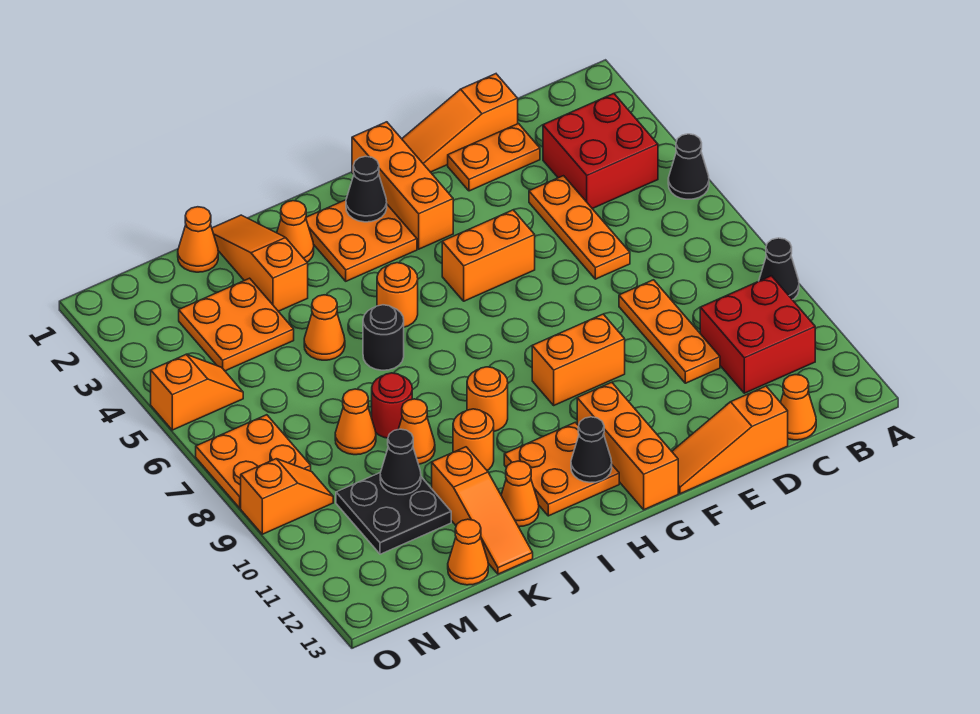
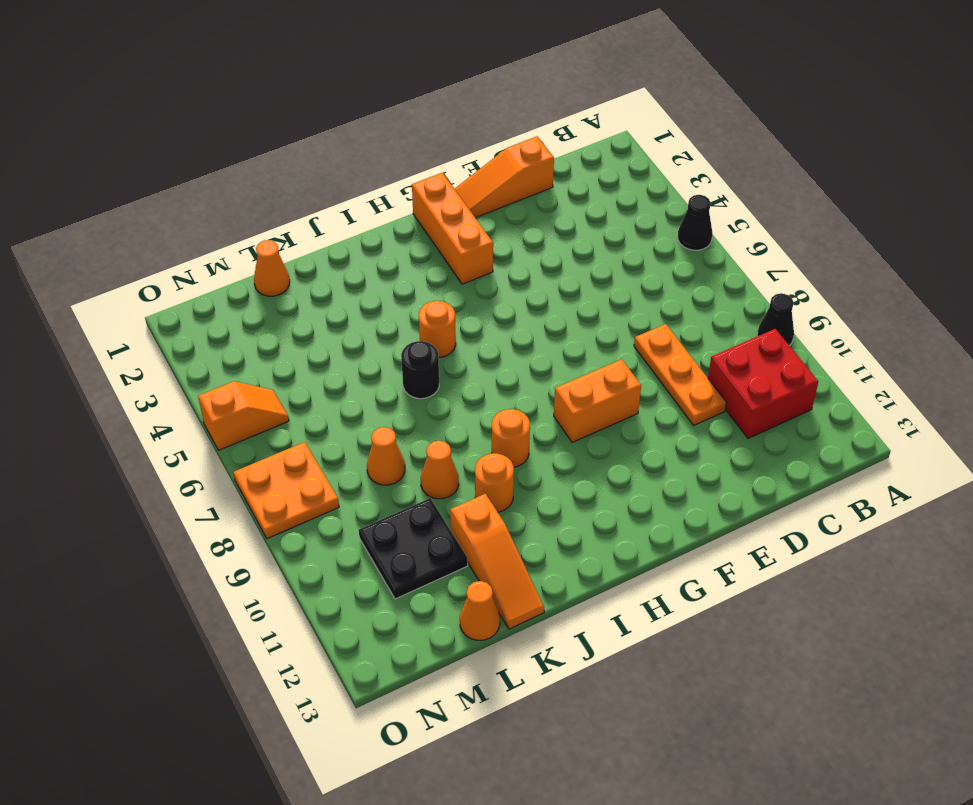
none -> red brick B3:C4 level 1
none -> orange cone C13 level 1
none -> orange plate D2:E2 level 1
none -> orange plate D4:D6 level 1

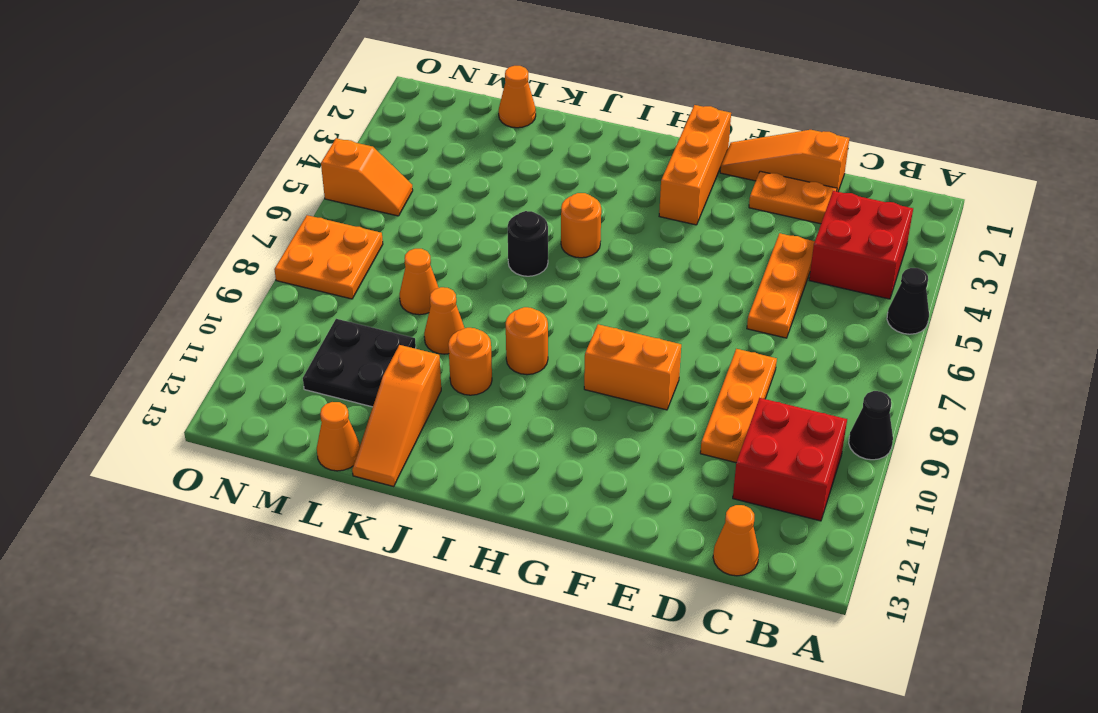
none -> orange slope D13:F13 level 1 top D
none -> orange brick F5:G5 level 1
none -> orange brick G11:G13 level 1
none -> orange plate H2:I3 level 1

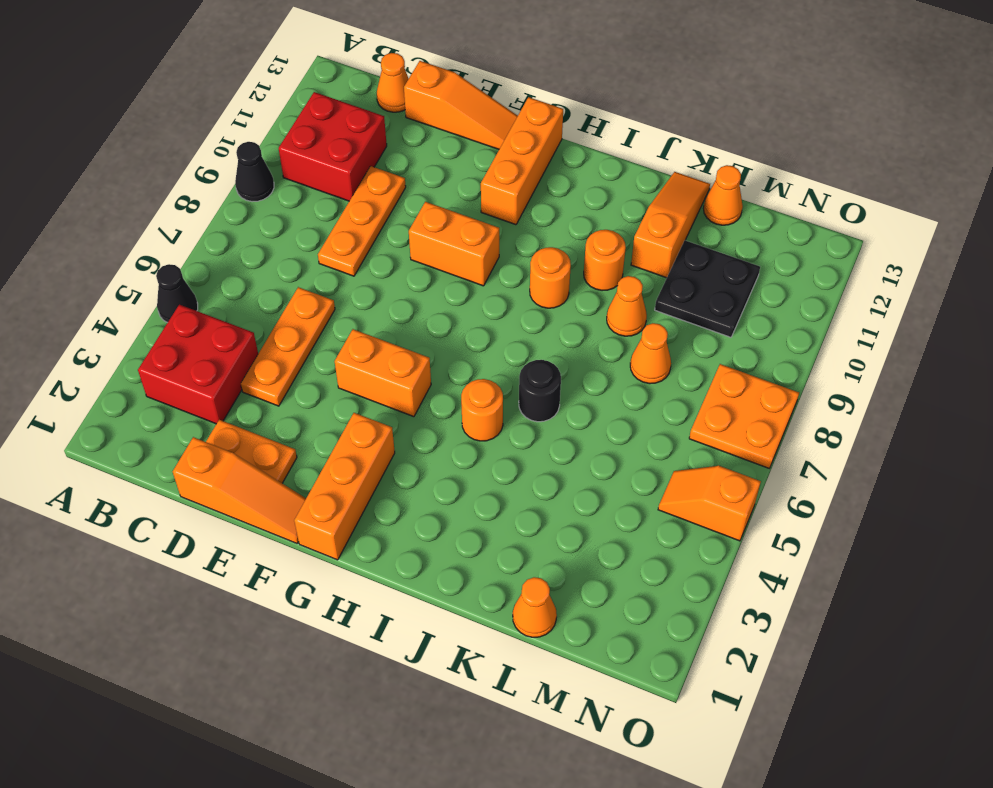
none -> orange plate H2:I3 level 1
none -> orange plate H11:I12 level 1
none -> orange cone J2 level 1
none -> orange cone J12 level 1

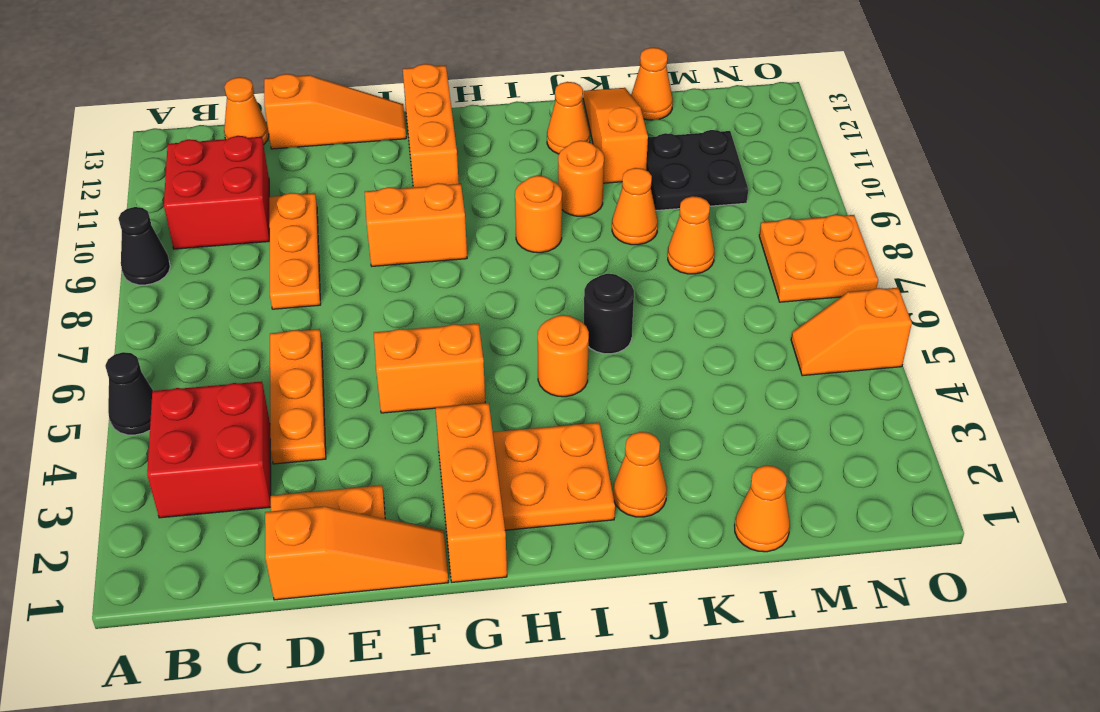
none -> orange plate H11:I12 level 1
none -> orange slope K1:K3 level 1 top 3
none -> orange cone K5 level 1
none -> red round brick K8 level 1

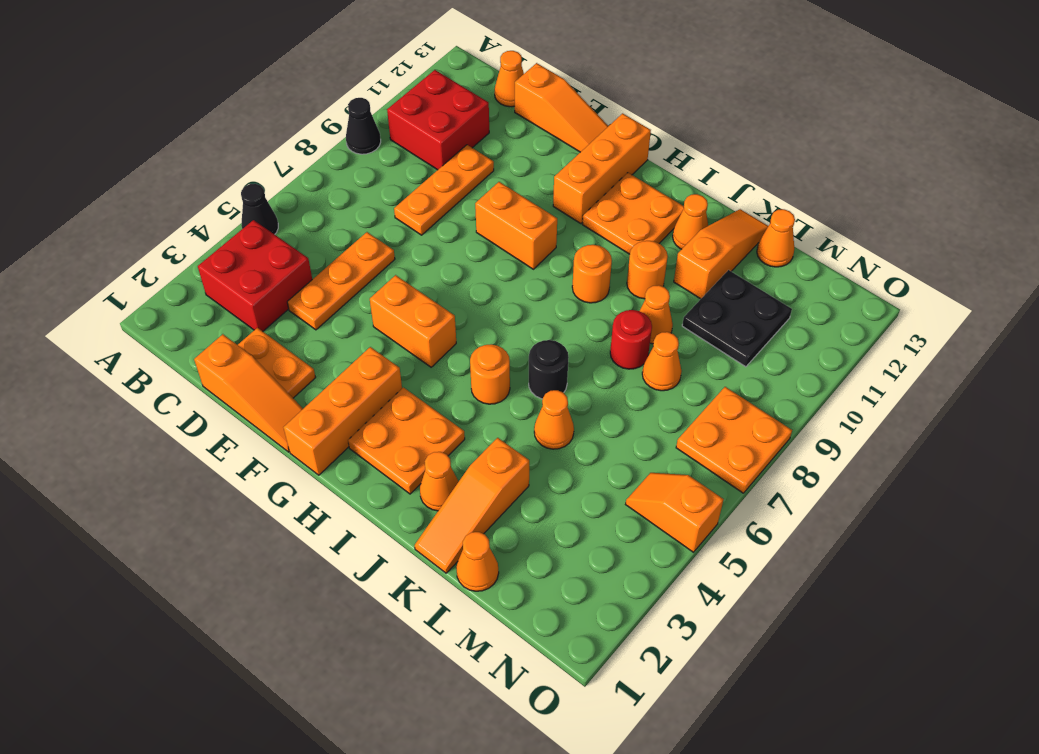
none -> orange plate L3:M4 level 1
none -> orange slope N9:O9 level 1 top O
none -> black cone H2 level 2
none -> black cone H12 level 2

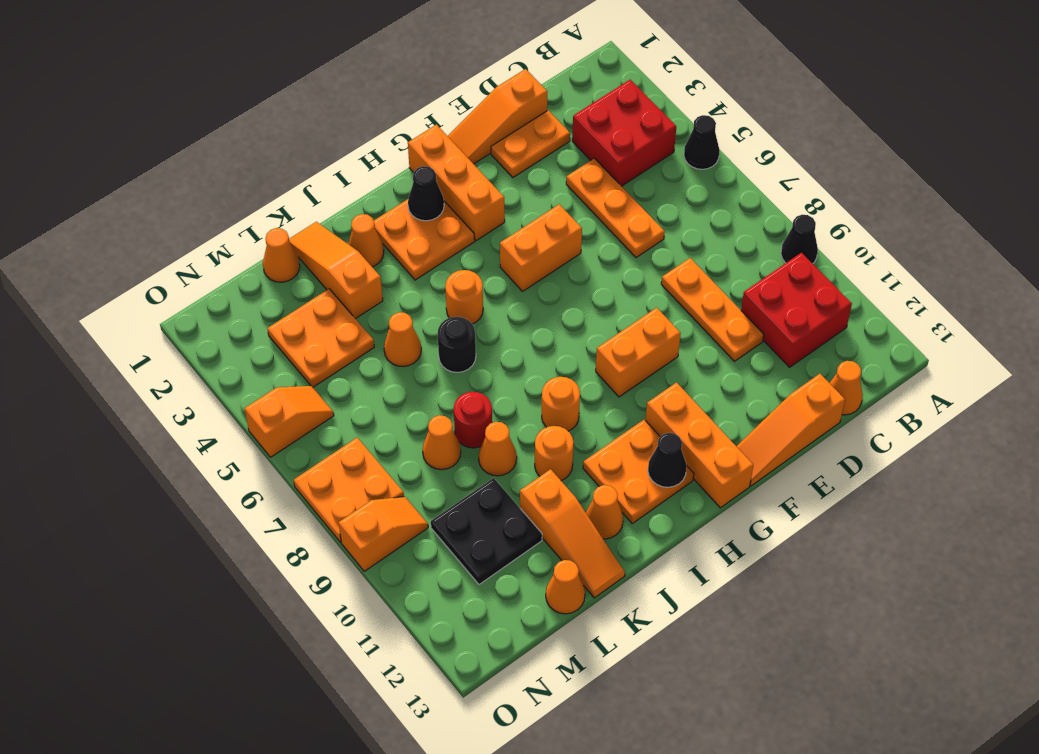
none -> black cone L10 level 2

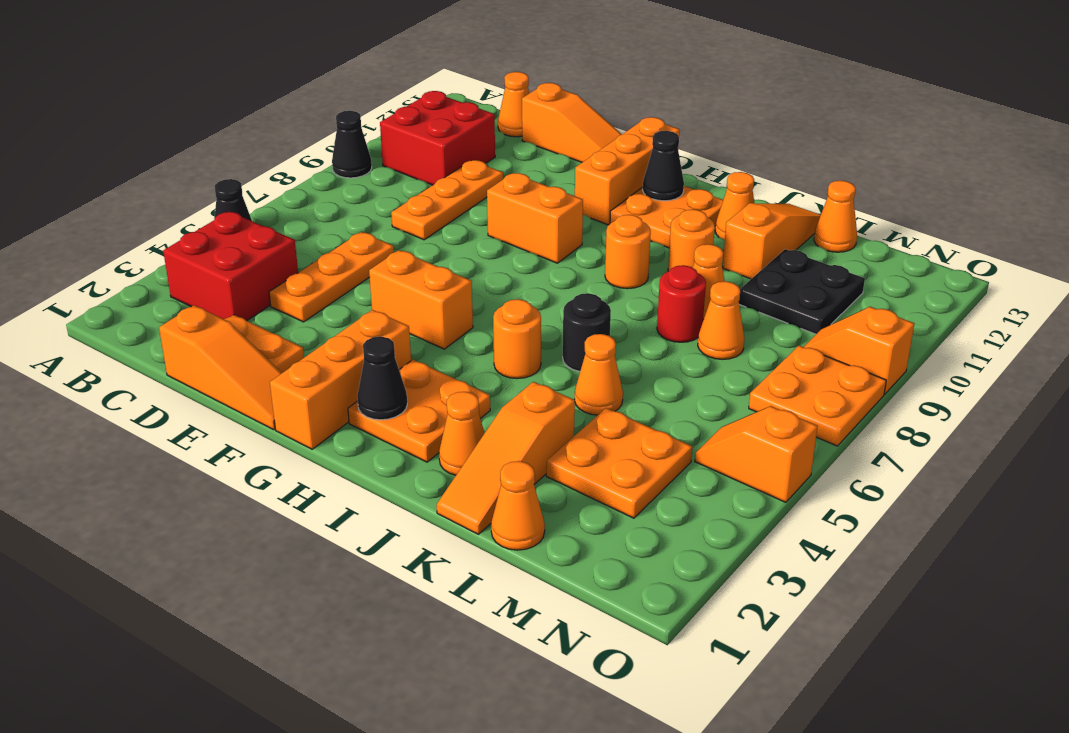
none -> black cone L10 level 2

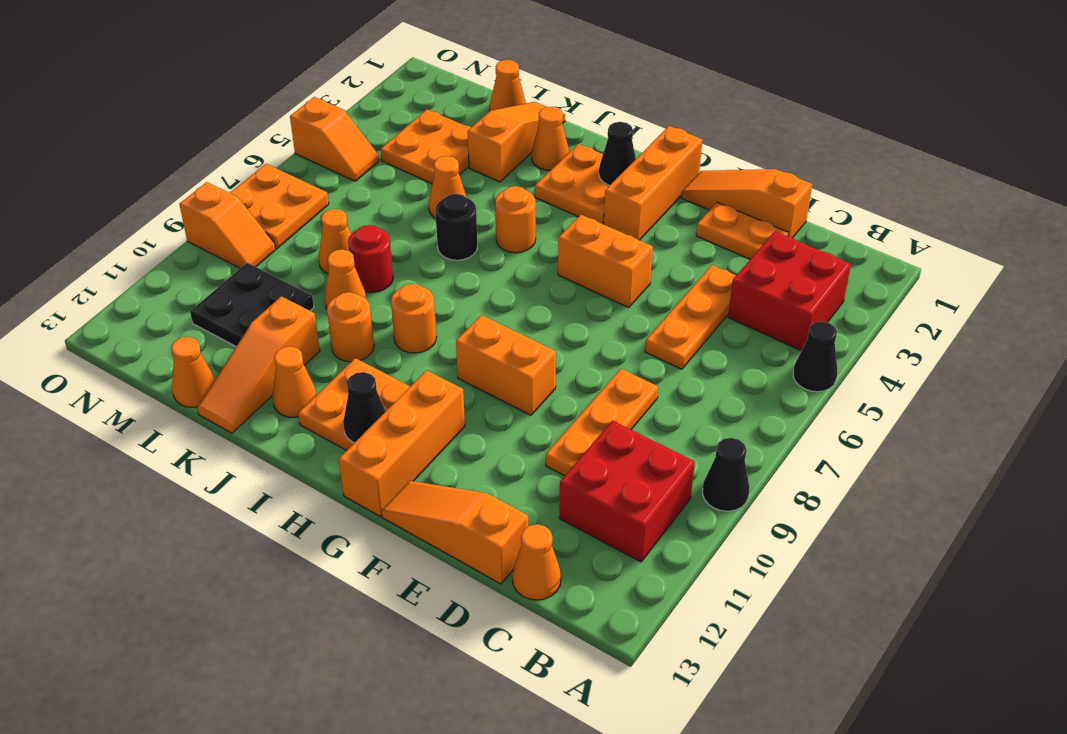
none -> black cone L10 level 2

